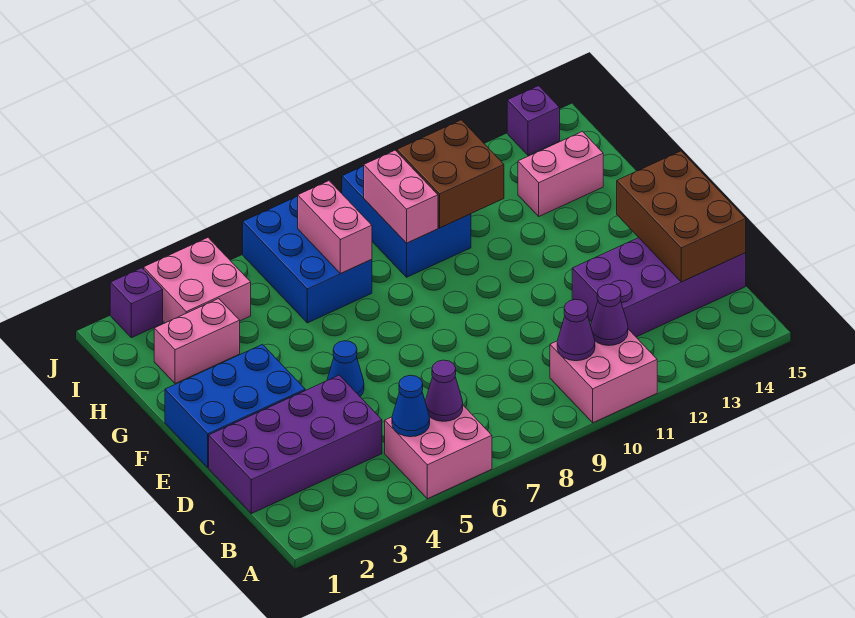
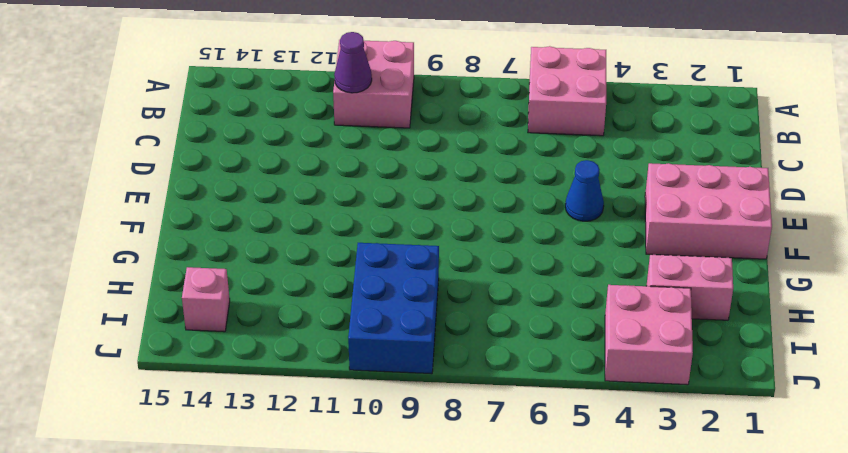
pink brick E1:F3 level 1 -> blue brick E1:F3 level 1
pink brick I14 level 1 -> none
none -> purple brick C1:D4 level 1
none -> purple brick C12:D15 level 1
none -> blue brick H6:J7 level 1

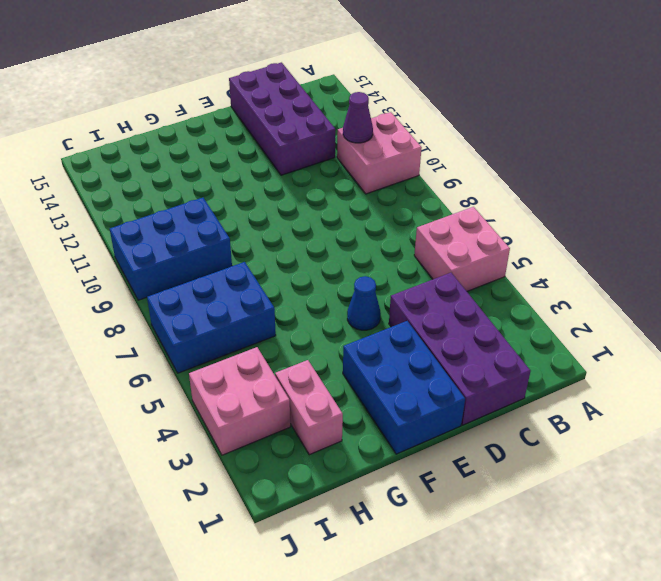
none -> pink brick H13:H14 level 1
none -> purple brick J2 level 1
none -> purple brick J14 level 1

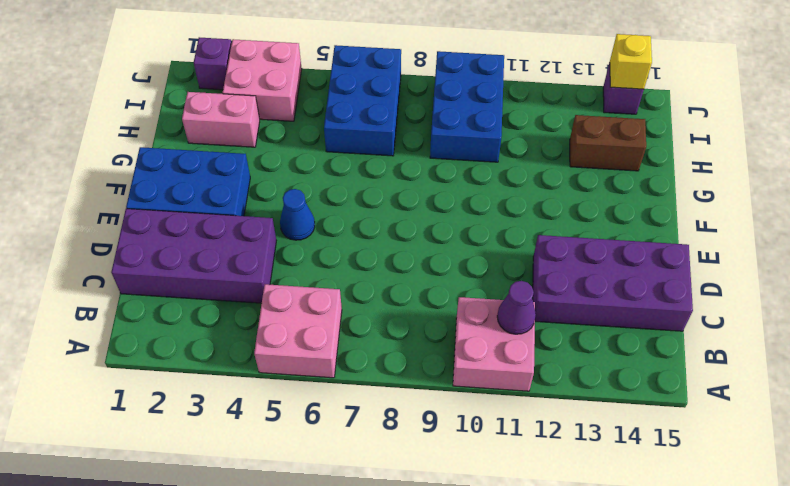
brown brick H13:H14 level 1 -> pink brick H13:H14 level 1
yellow brick J14 level 2 -> none
none -> blue cone B5 level 2
none -> purple cone B6 level 2
none -> purple cone B10 level 2

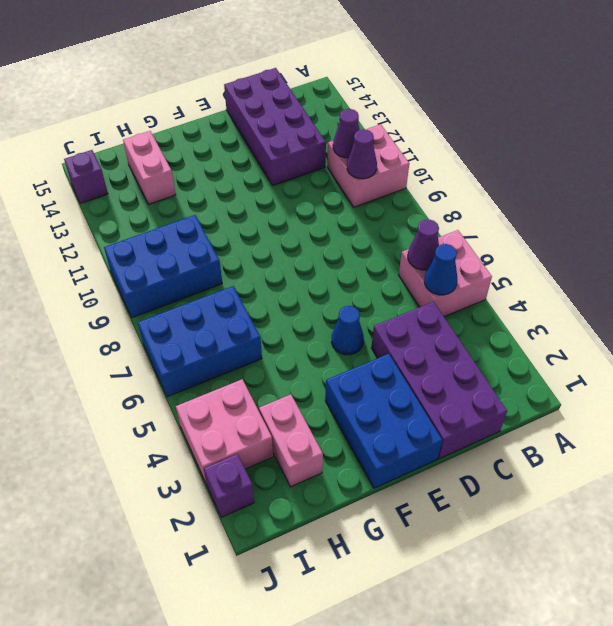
none -> brown brick C14:E15 level 2
none -> pink brick H7:I7 level 2
none -> pink brick H9:I9 level 2

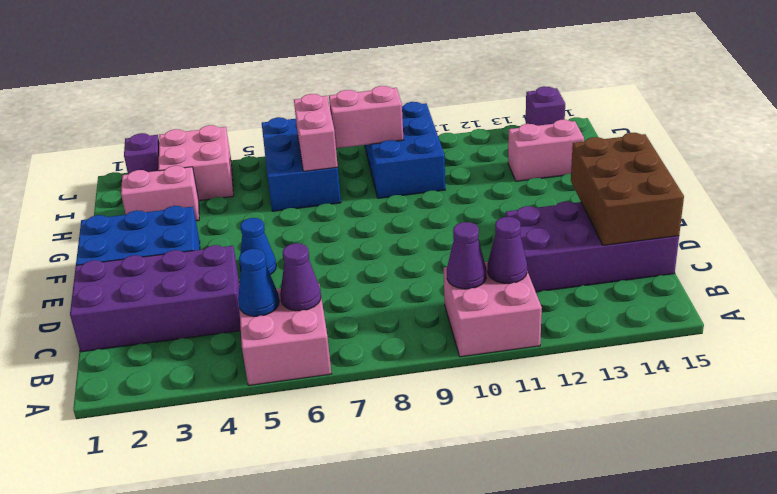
pink brick I8:I9 level 2 -> pink brick H9:I9 level 2
none -> brown brick H10:I11 level 2

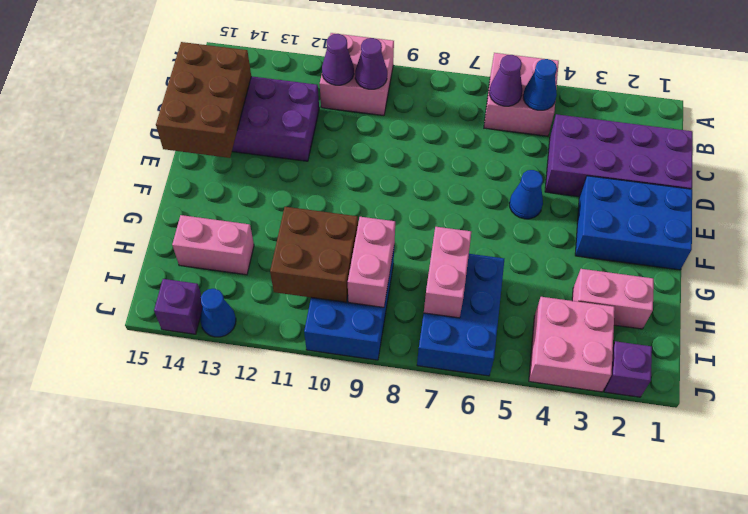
blue cone J13 level 1 -> none

